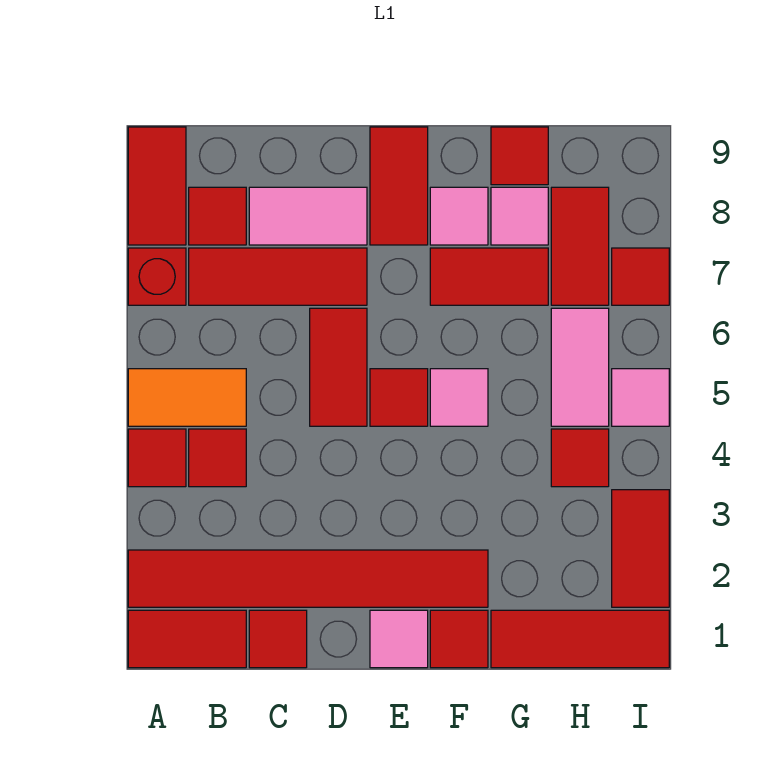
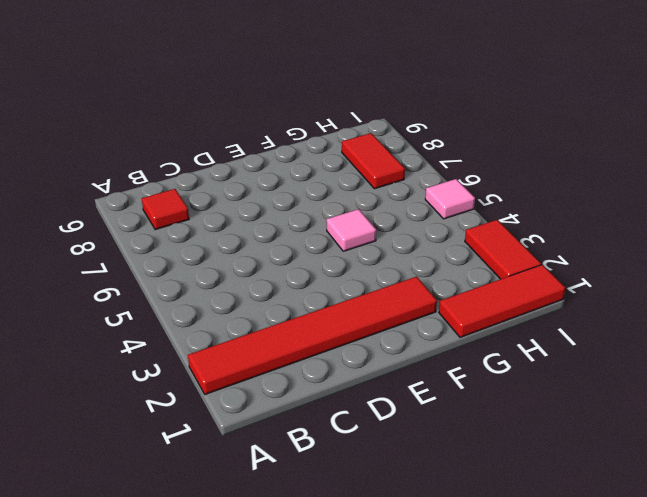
none -> red tile A1:B1 level 1
none -> red tile A4 level 1
none -> orange tile A5:B5 level 1

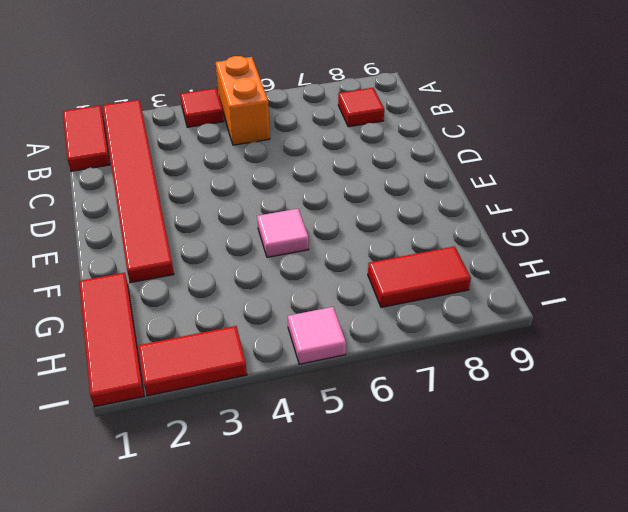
orange brick A5:B5 level 1 -> orange tile A5:B5 level 1
none -> red brick A7 level 1
none -> red tile A8:A9 level 1
none -> red tile B4 level 1

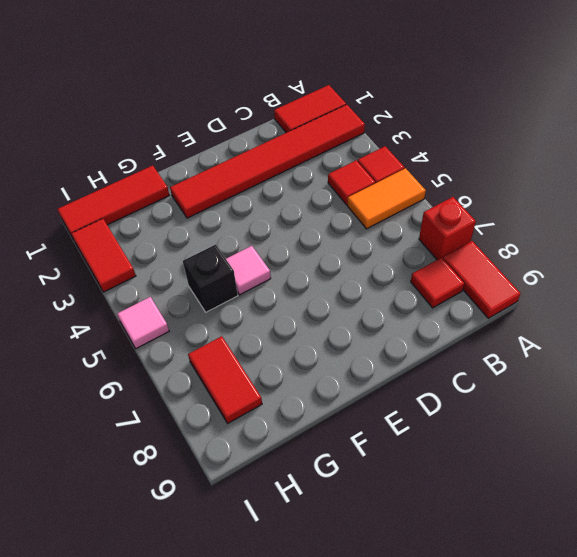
black brick G5 level 1 -> none
none -> red tile B7:D7 level 1
none -> red tile C1 level 1
none -> pink tile C8:D8 level 1

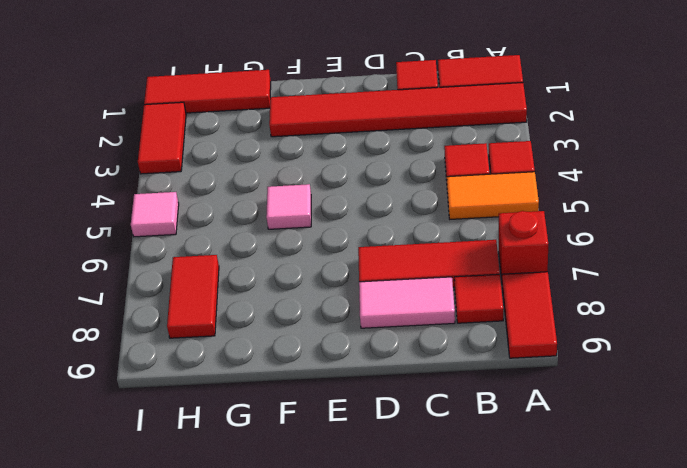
none -> red tile D5:D6 level 1
none -> pink tile E1 level 1
none -> red tile E5 level 1

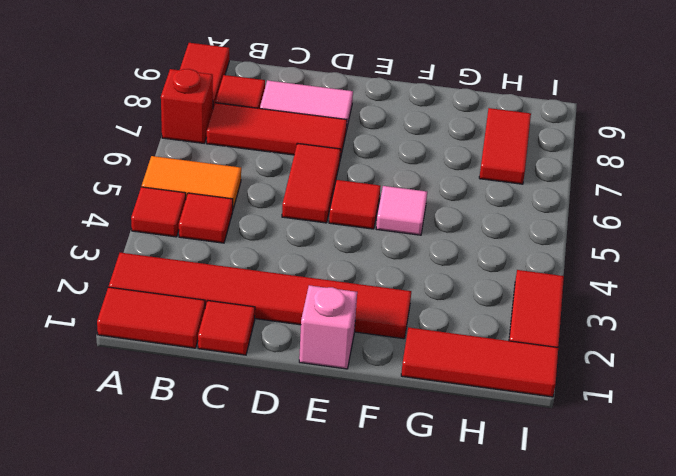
pink brick E1 level 1 -> pink tile E1 level 1
none -> red tile E8:E9 level 1
none -> red tile F1 level 1
none -> red tile F7:G7 level 1

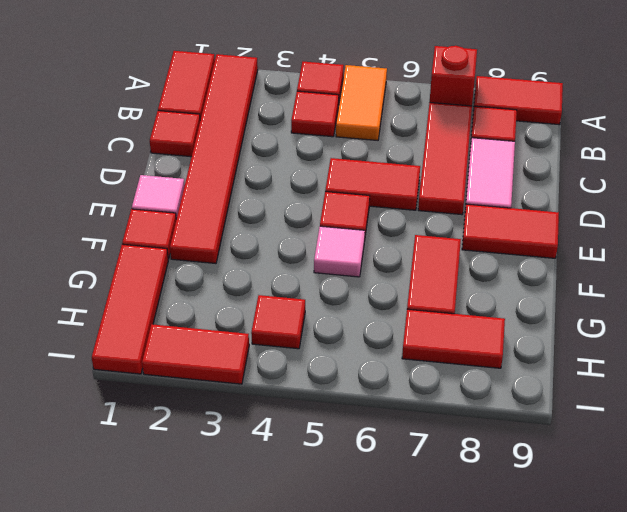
none -> pink tile F8 level 1
none -> pink tile G8 level 1
none -> red tile G9 level 1

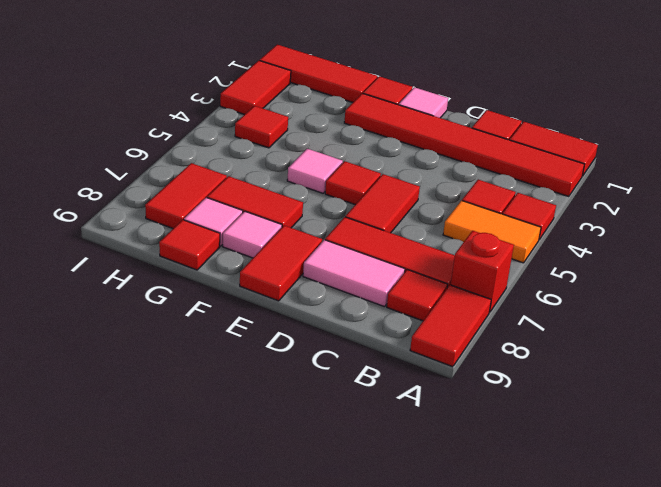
none -> pink tile H5:H6 level 1
none -> pink tile I5 level 1
none -> red tile I7 level 1

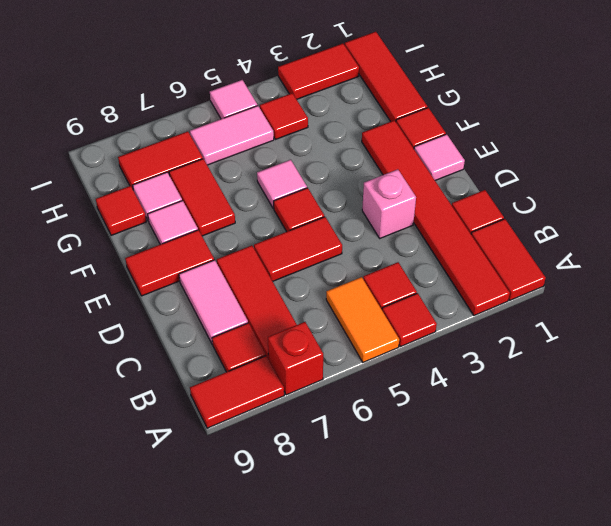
pink brick D3 level 1 -> none
none -> red tile I7 level 1

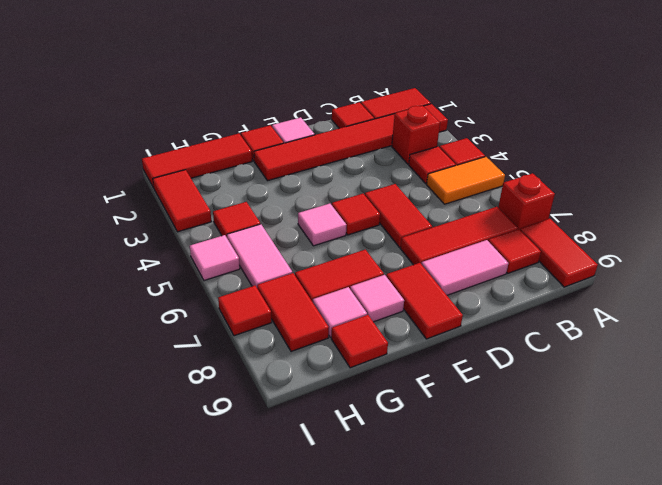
red brick B3 level 1 -> none

